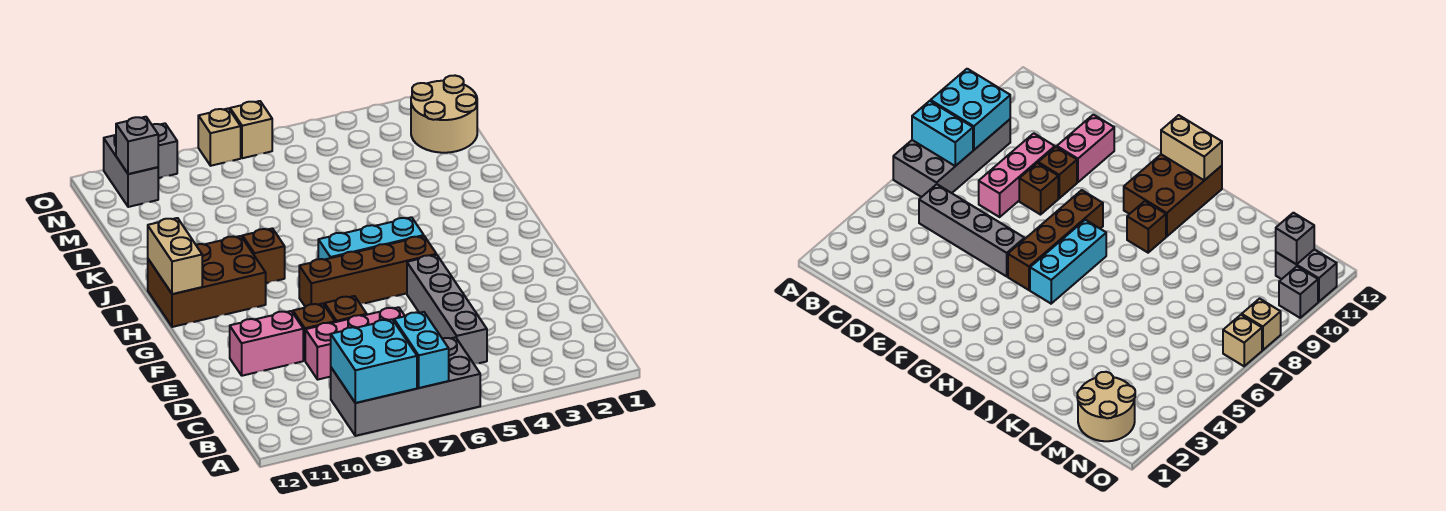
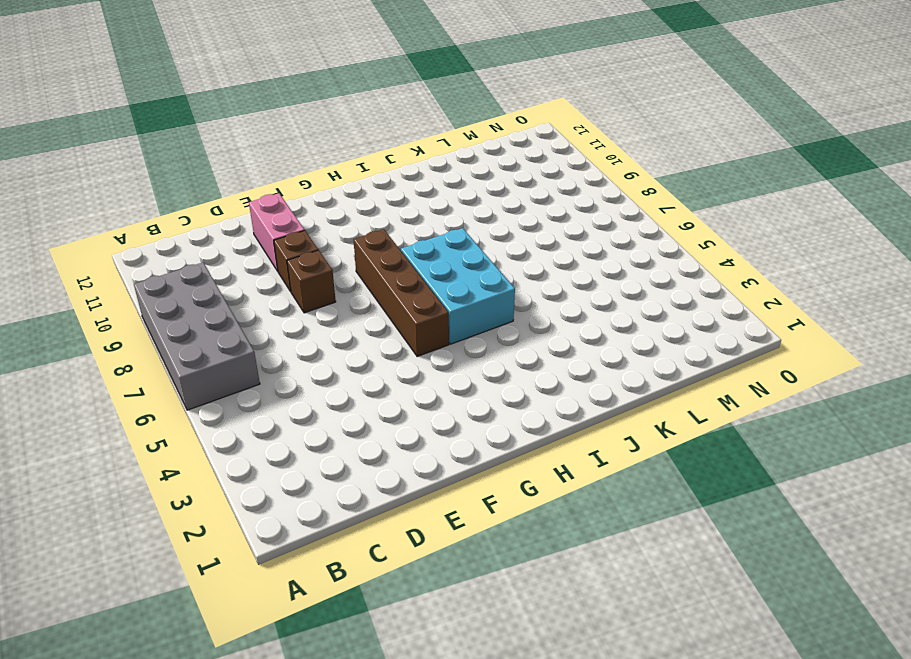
cyan brick H5:I7 level 1 -> cyan brick H5:H7 level 1
none -> grey brick C5:F5 level 1
none -> pink brick D7:D9 level 1
none -> brown brick H10:I12 level 1

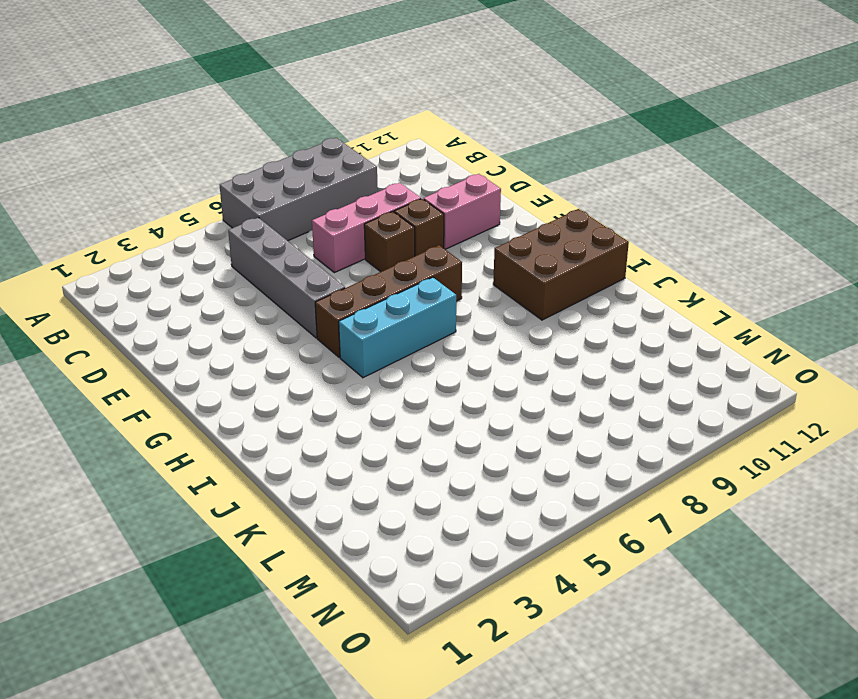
none -> brown brick I9 level 1
none -> tan round brick M1:N2 level 1
none -> grey brick N11:O11 level 1

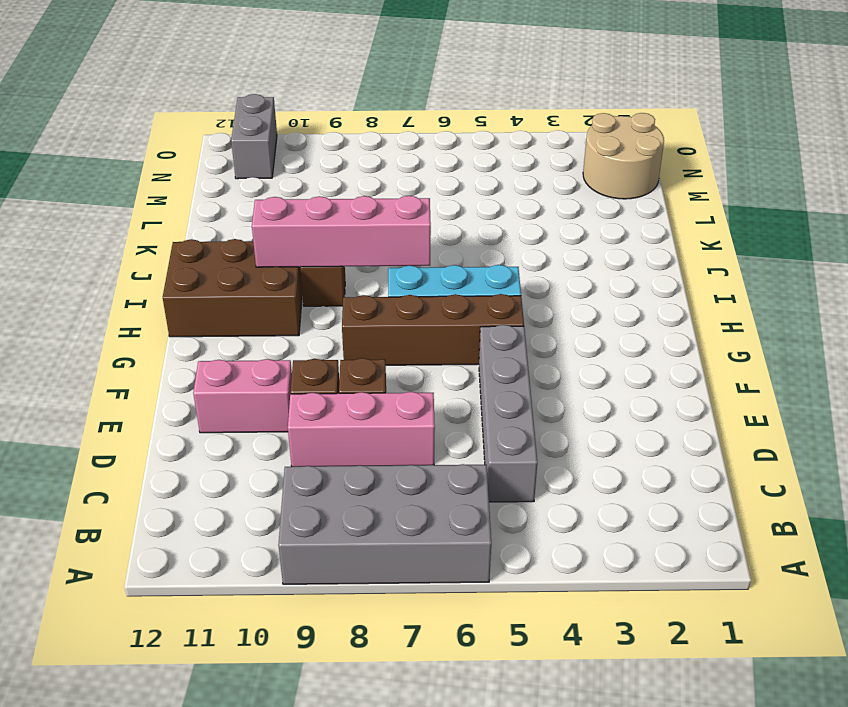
pink brick I7:I10 level 2 -> none
none -> tan brick O7 level 1
none -> tan brick O8 level 1
none -> grey brick O10 level 1

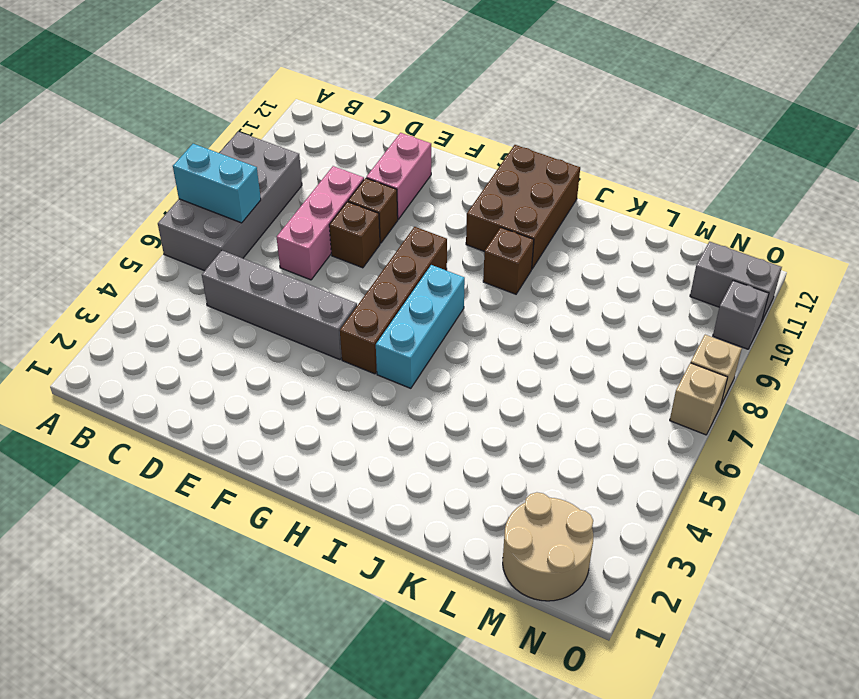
none -> cyan brick A8:B9 level 2
none -> tan brick H12:I12 level 2
none -> grey brick N11 level 2

